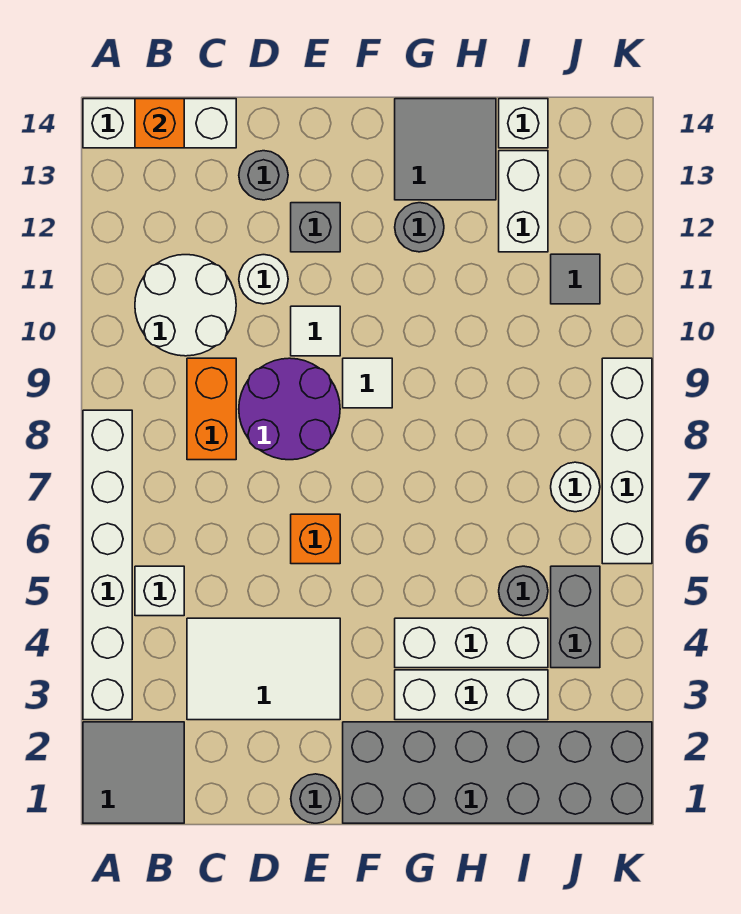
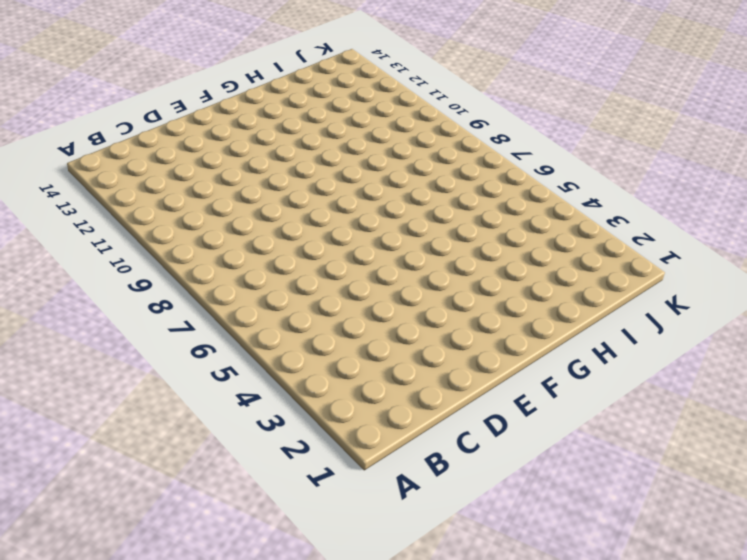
none -> grey tile A1:B2 level 1
none -> white brick A3:A8 level 1
none -> white brick A14:C14 level 1

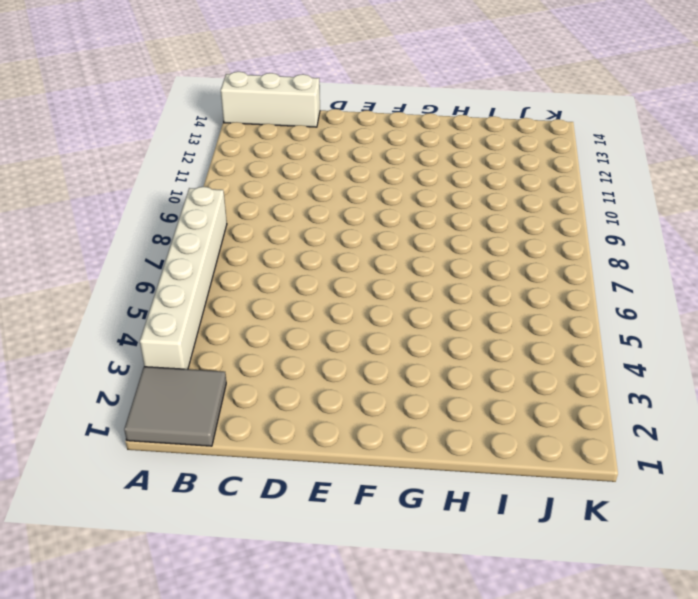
none -> white brick B5 level 1
none -> white round brick B10:C11 level 1
none -> white tile C3:E4 level 1

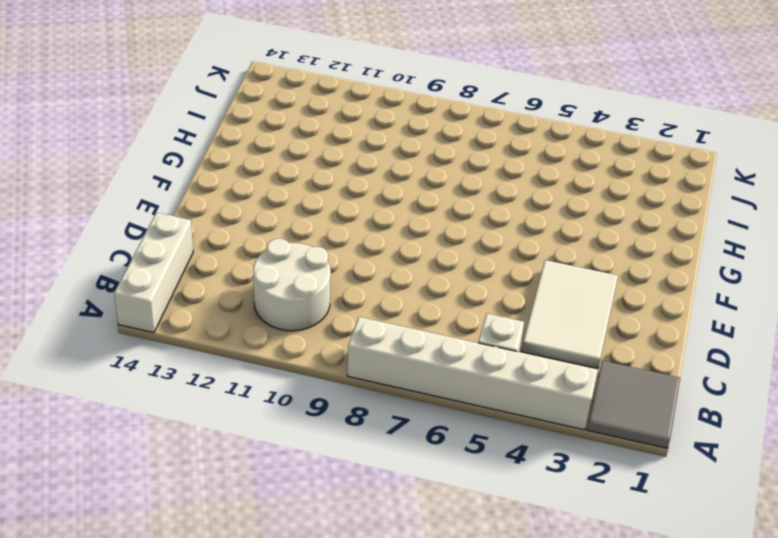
none -> orange brick C8:C9 level 1
none -> purple round brick D8:E9 level 1
none -> white round brick D11 level 1

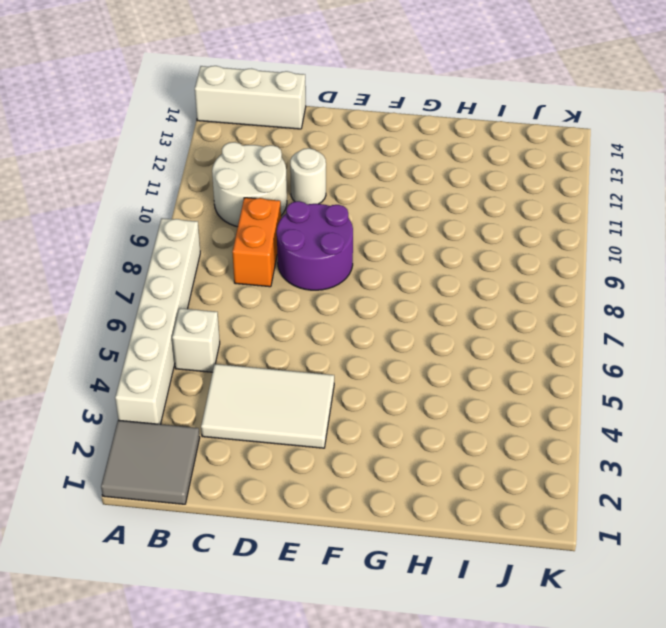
none -> grey round brick D13 level 1
none -> grey round brick E1 level 1
none -> orange brick E6 level 1

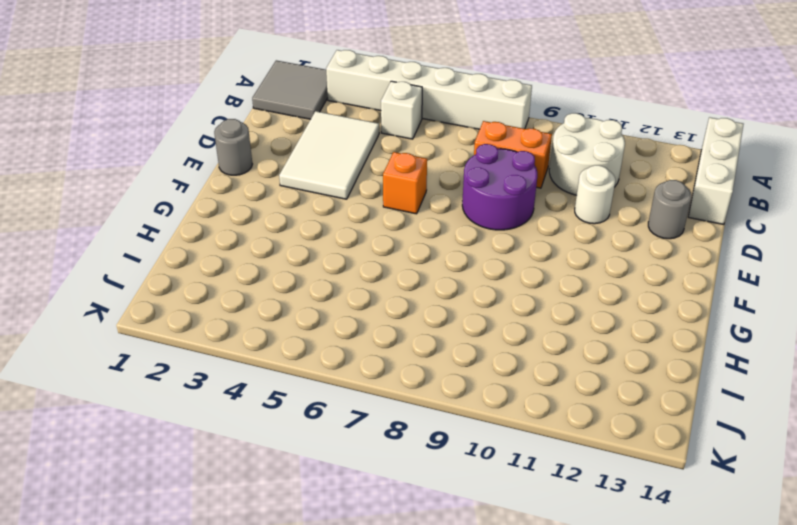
none -> white tile E10 level 1
none -> grey brick E12 level 1
none -> grey brick F1:K2 level 1

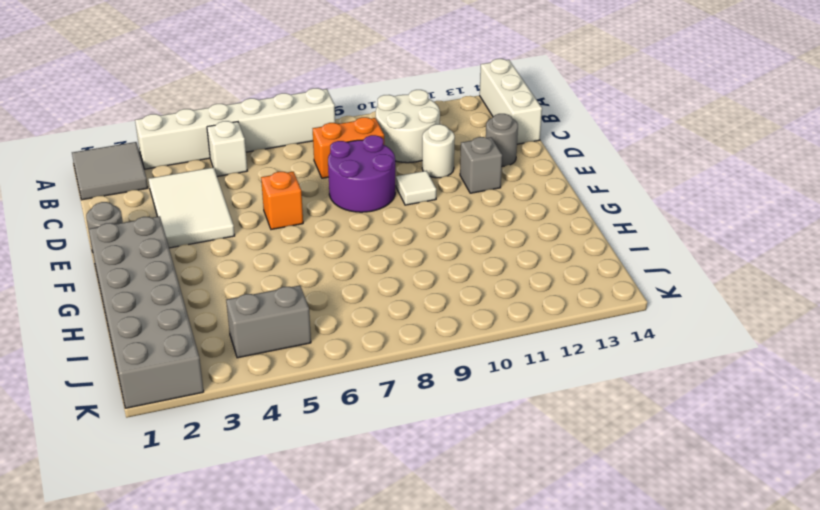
none -> white tile F9 level 1
none -> white brick G3:I3 level 1
none -> white brick G4:I4 level 1

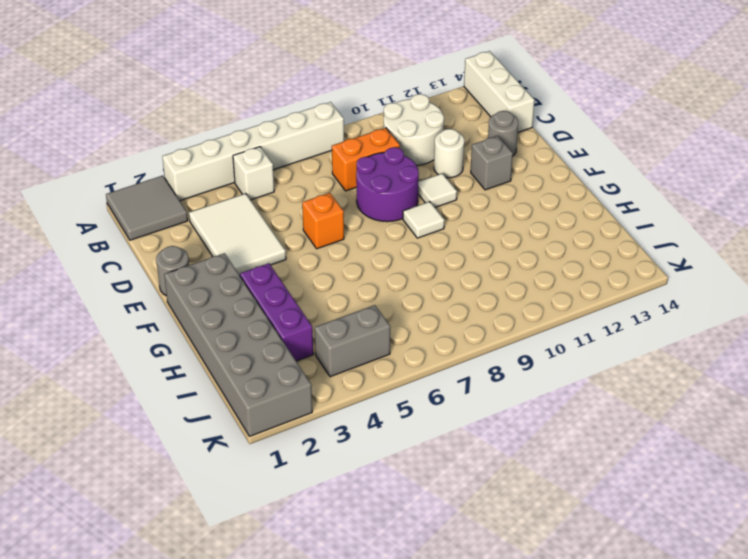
purple brick G3:I3 level 1 -> white brick G3:I3 level 1
none -> white brick G4:I4 level 1
none -> grey round brick G12 level 1
none -> grey tile G13:H14 level 1

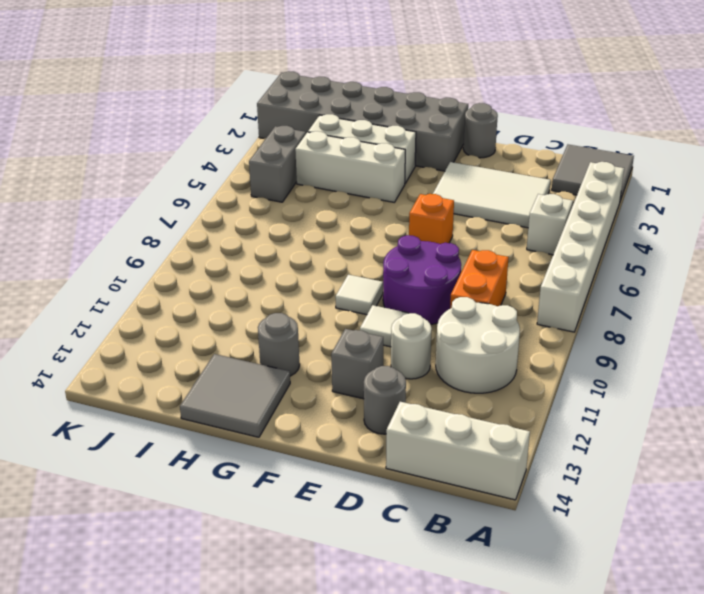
none -> grey round brick I5 level 1
none -> white brick I12:I13 level 1
none -> white brick I14 level 1

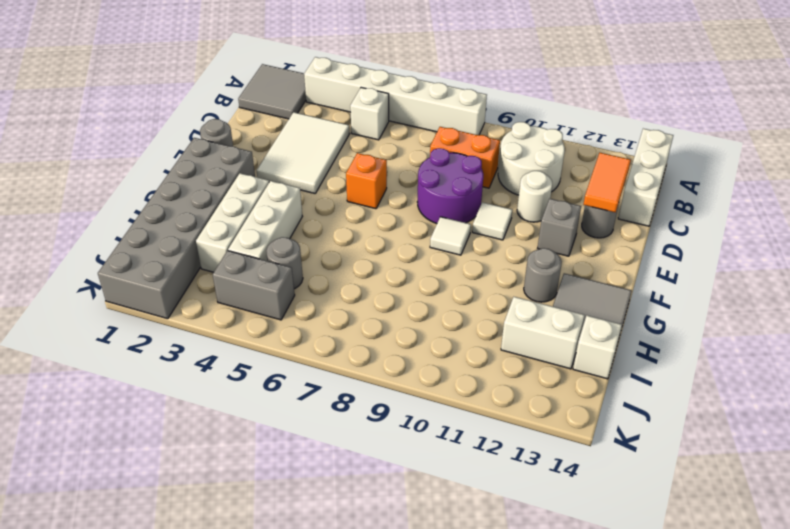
orange tile C13:D13 level 2 -> none
none -> white round brick J7 level 1
none -> grey tile J11 level 1
none -> white brick K6:K9 level 1

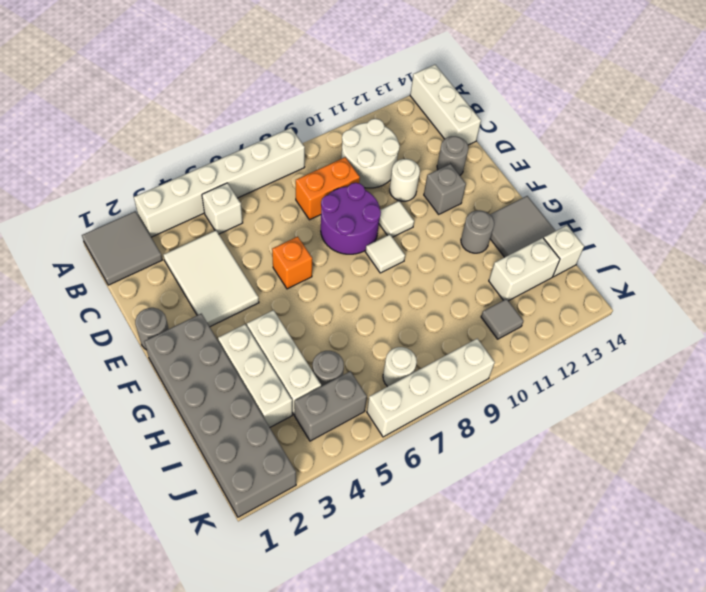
none -> orange brick B14 level 2

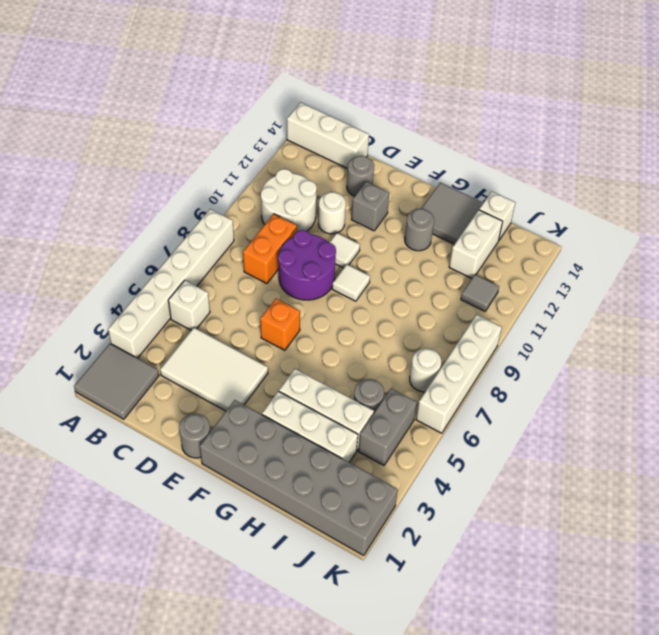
none -> orange brick B14 level 2

